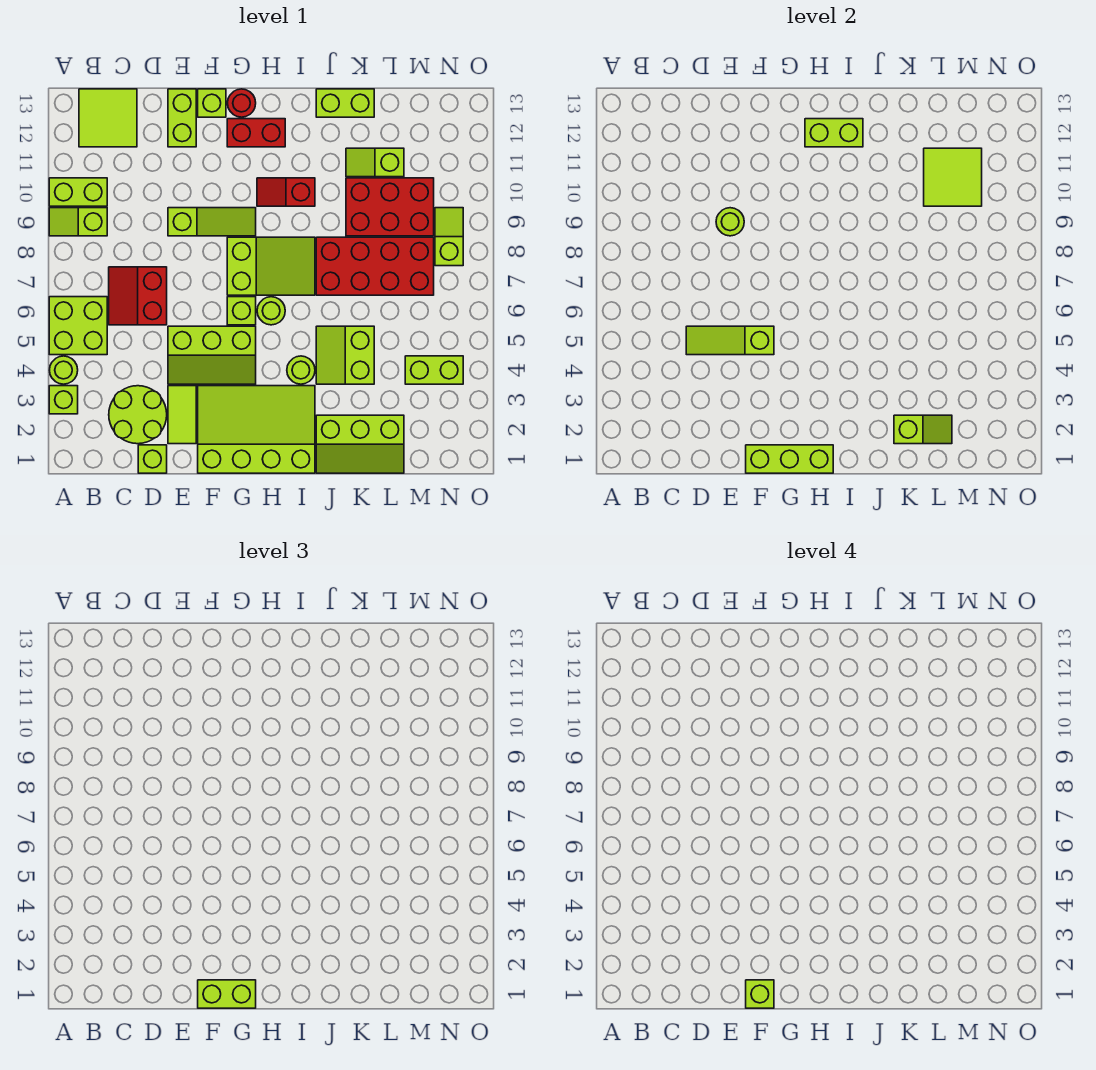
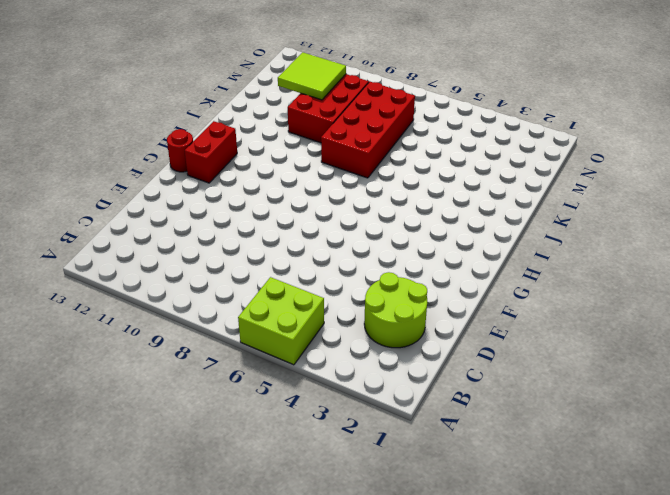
none -> lime brick A3 level 1
none -> lime round brick A4 level 1
none -> lime slope A9:B9 level 1 top B
none -> lime brick A10:B10 level 1

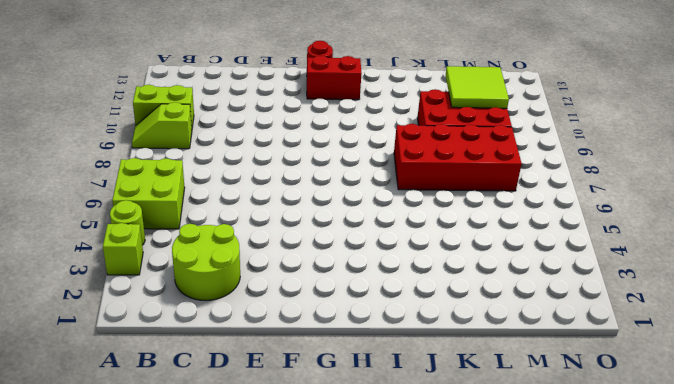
none -> lime tile B12:C13 level 1
none -> red slope C6:D7 level 1 top D
none -> lime brick D1 level 1
none -> lime tile E2:E3 level 1

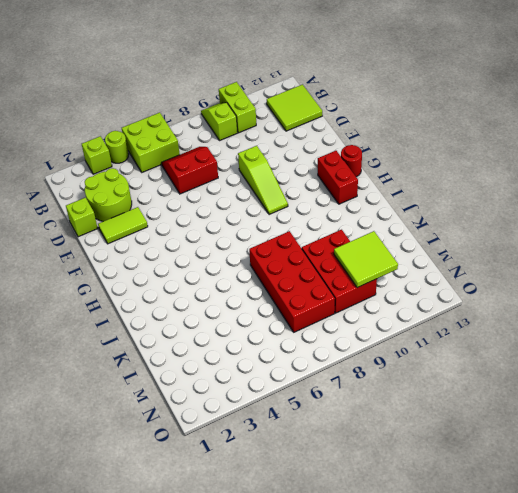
none -> lime slope E4:G5 level 1 top 5
none -> lime brick E12:E13 level 1
none -> lime slope F1:I3 level 1 top 1
none -> lime brick F13 level 1

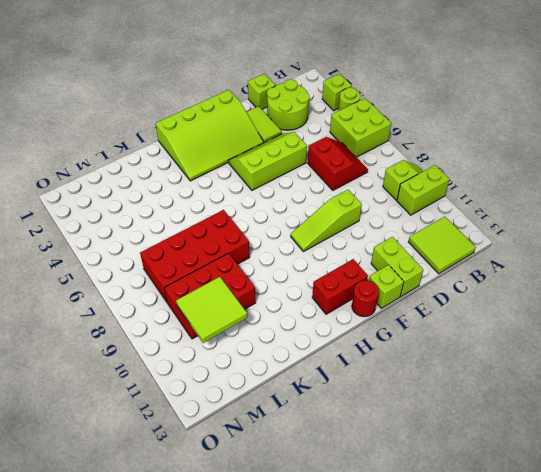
none -> lime brick G6 level 1
none -> lime slope G7:I8 level 1 top G
none -> lime round brick H6 level 1
none -> red slope H10:I10 level 1 top I

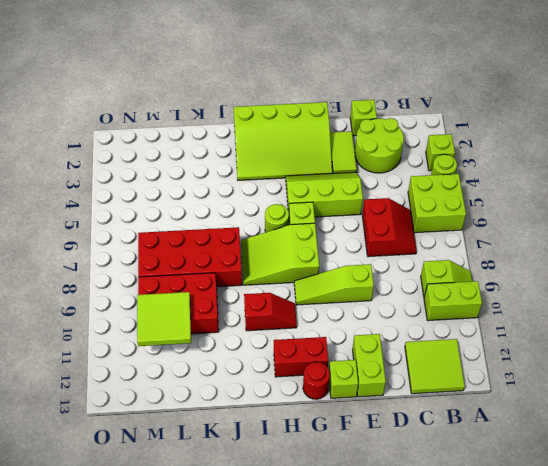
none -> lime round brick I4 level 1
none -> lime slope J1:L2 level 1 top 2
none -> lime slope J4:K5 level 1 top K
none -> lime brick J13:K13 level 1

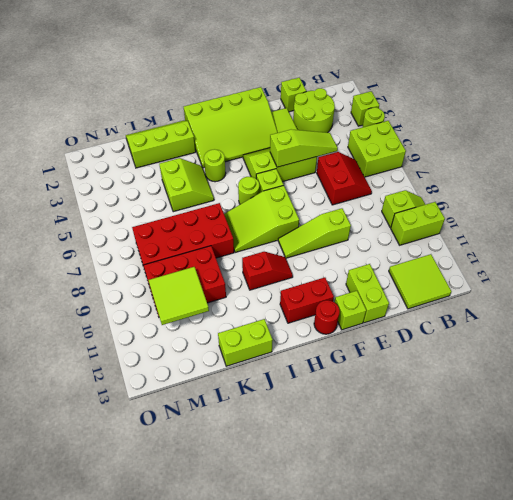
none -> lime slope K11:L11 level 1 top L
none -> lime brick M4:N4 level 1
none -> lime slope N8:N9 level 1 top 8
none -> lime round brick E9 level 2

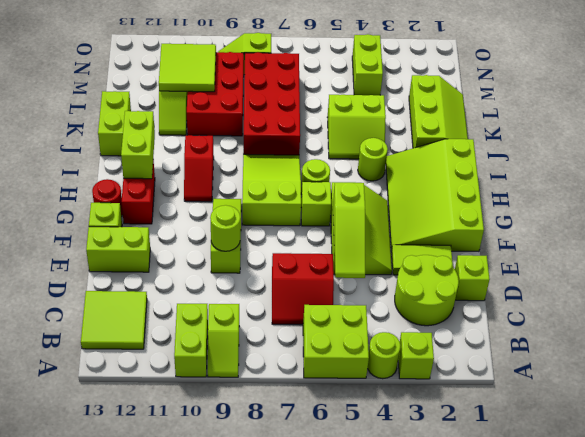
none -> lime brick F1:H1 level 2
none -> lime slope K2:L2 level 2 top K
none -> lime brick F1:G1 level 3
none -> lime brick F1 level 4

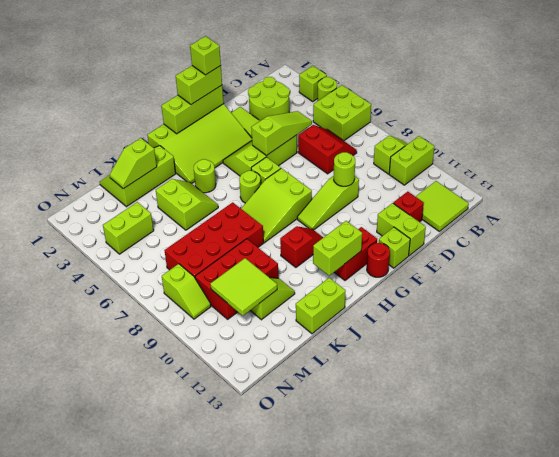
red brick D12 level 1 -> none
none -> lime brick D1 level 1

